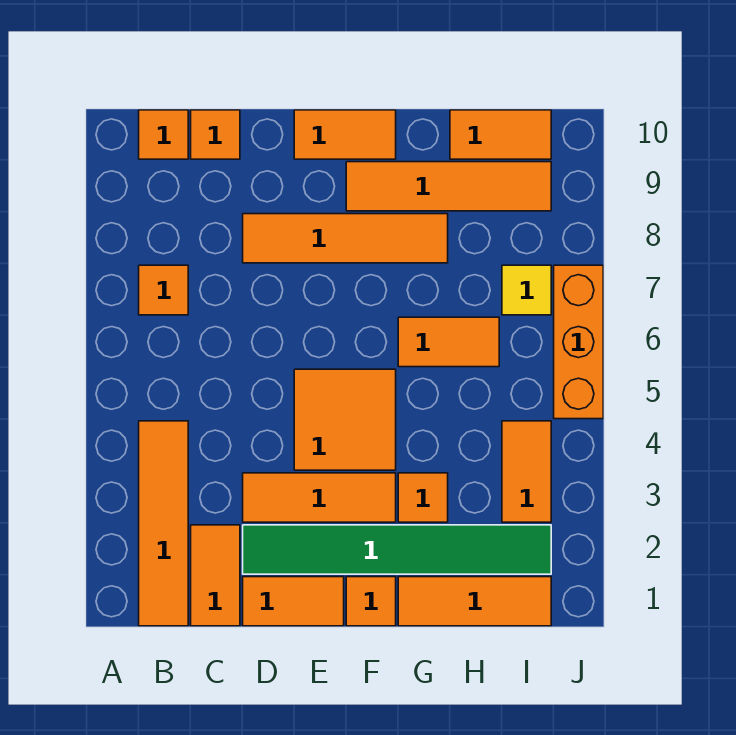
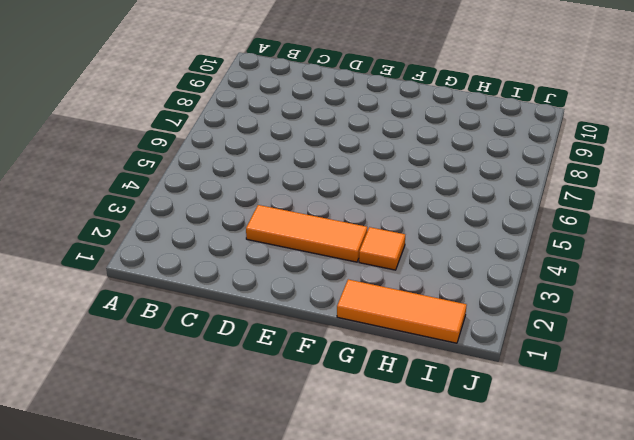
none -> orange tile B1:B4 level 1
none -> orange tile B7 level 1
none -> orange tile B10 level 1

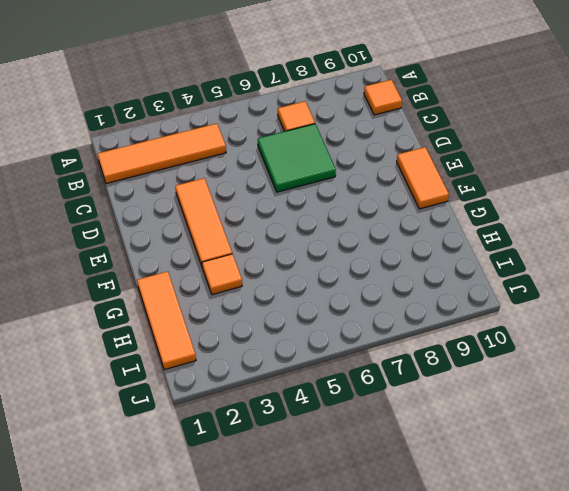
green tile C6:D7 level 1 -> none
none -> orange tile C1:C2 level 1
none -> orange tile C10 level 1
none -> orange tile D1:E1 level 1

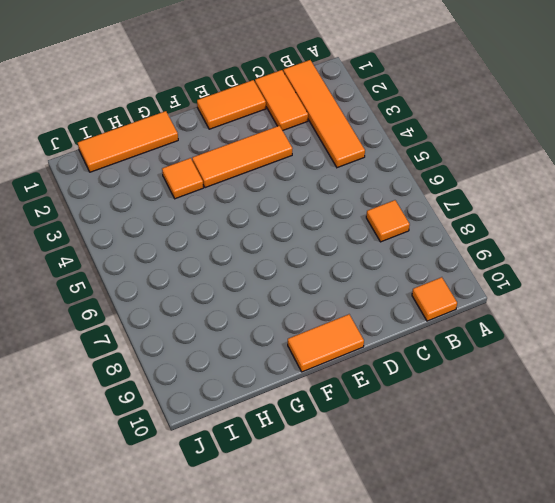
none -> orange tile C10 level 1
none -> green tile D2:I2 level 1
none -> orange tile D8:G8 level 1

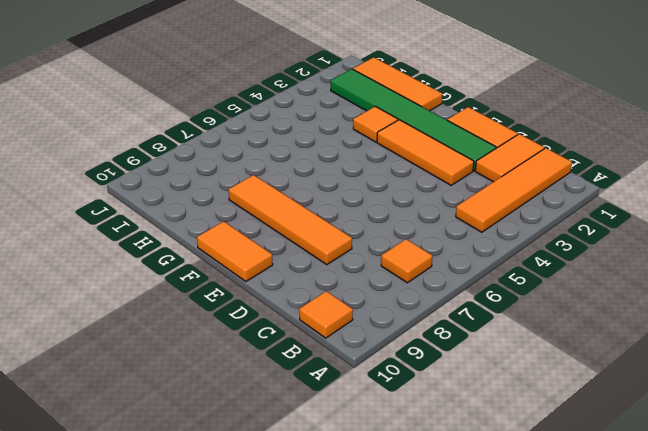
none -> orange tile C10 level 1
none -> orange tile E4:F5 level 1
none -> orange tile F1 level 1

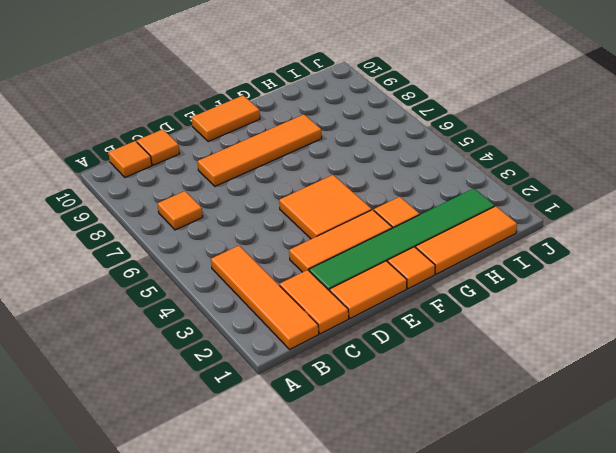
none -> orange tile F9:I9 level 1
none -> orange tile G6:H6 level 1
none -> orange tile H10:I10 level 1

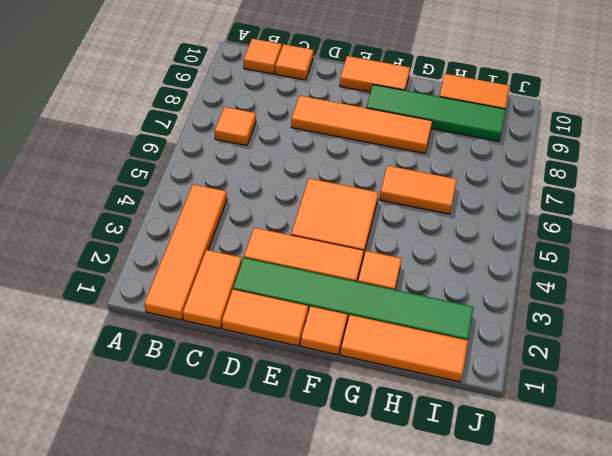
green tile F9:I9 level 1 -> orange tile F9:I9 level 1
none -> orange tile I3:I4 level 1
none -> yellow tile I7 level 1
none -> orange brick J5:J7 level 1

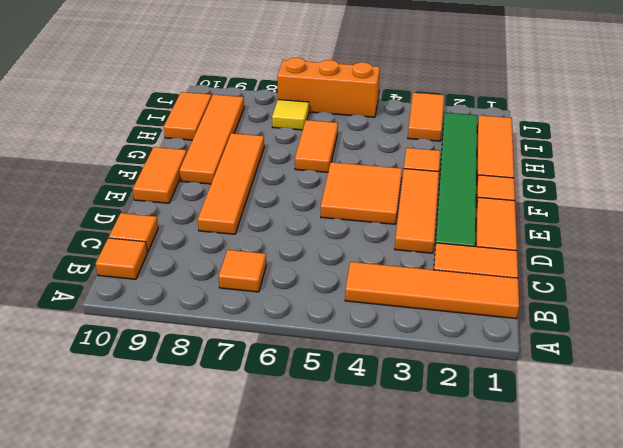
orange tile I3:J3 level 1 -> orange tile I3:I4 level 1

